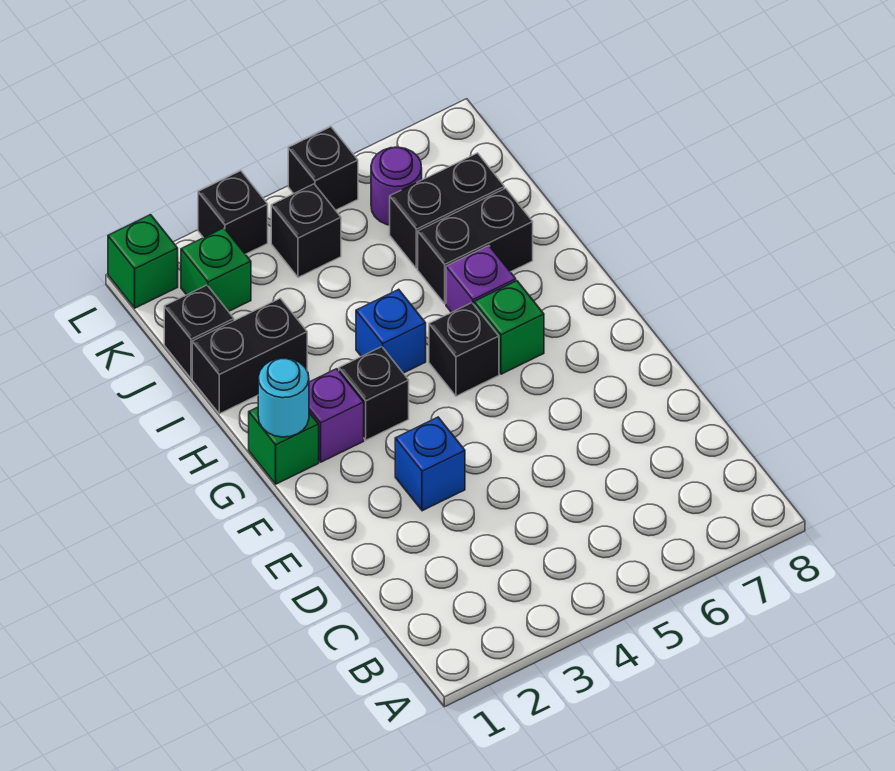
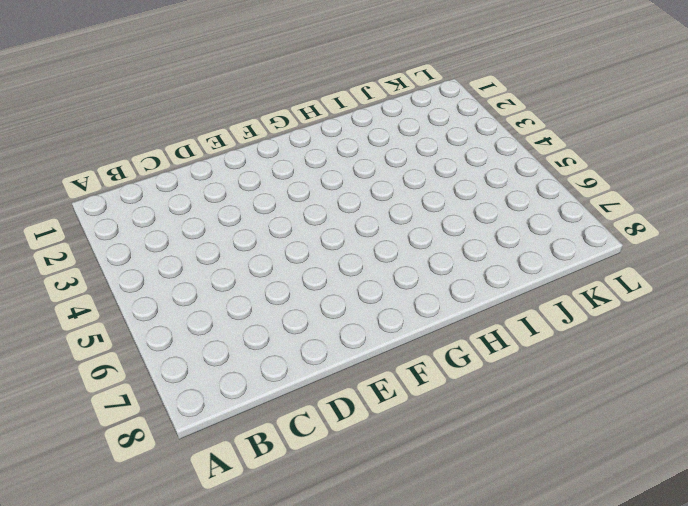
none -> blue brick E3 level 1
none -> green brick G1 level 1
none -> purple brick G2 level 1

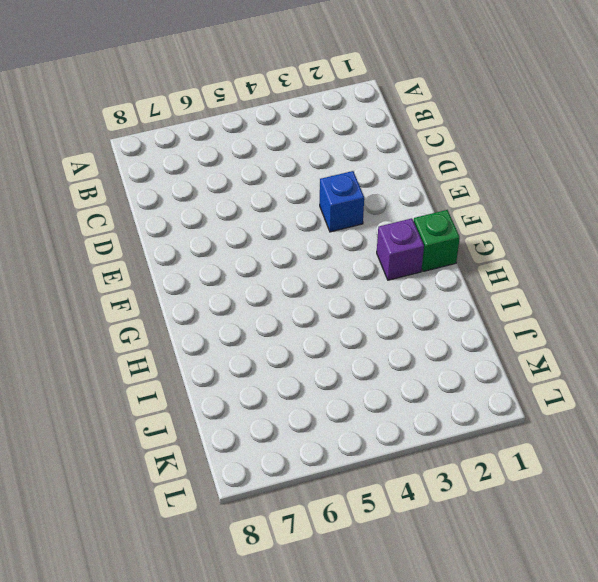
none -> black brick G3 level 1
none -> black brick G5 level 1
none -> green brick G6 level 1

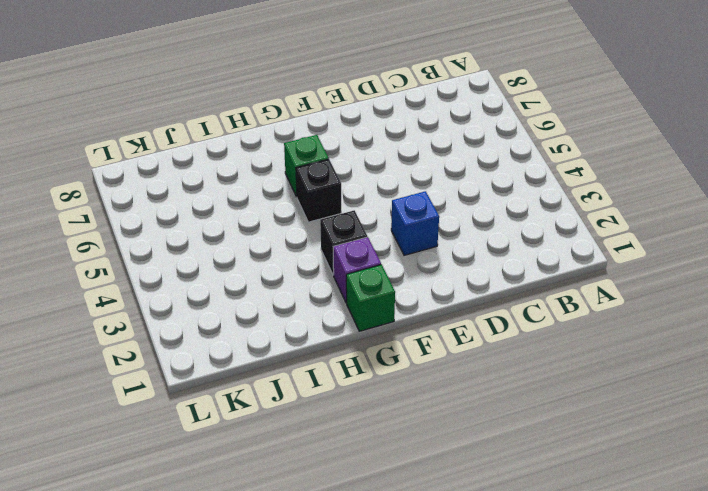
none -> blue brick H4 level 1
none -> purple brick H6 level 1
none -> black brick I1:I2 level 1

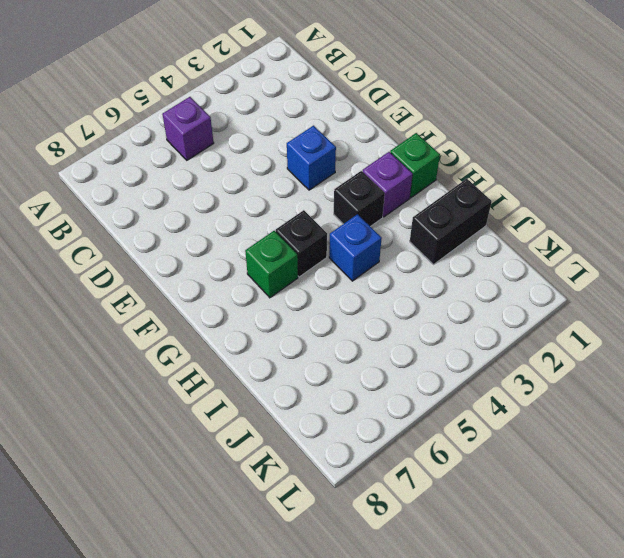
purple brick B5 level 1 -> purple brick H6 level 1
none -> black brick I6:I7 level 1
none -> black brick J1 level 1
none -> black brick J6:J7 level 1

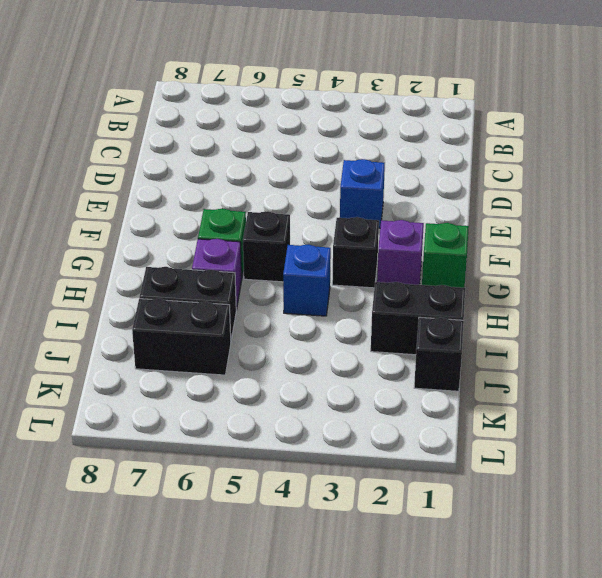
none -> green brick K2 level 1
none -> black brick K4 level 1
none -> purple round brick K6 level 1

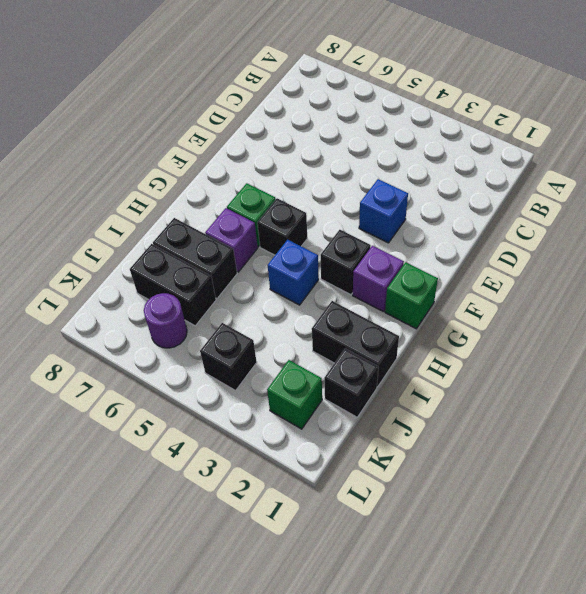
none -> green brick L1 level 1
none -> black brick L3 level 1
none -> black brick L5 level 1

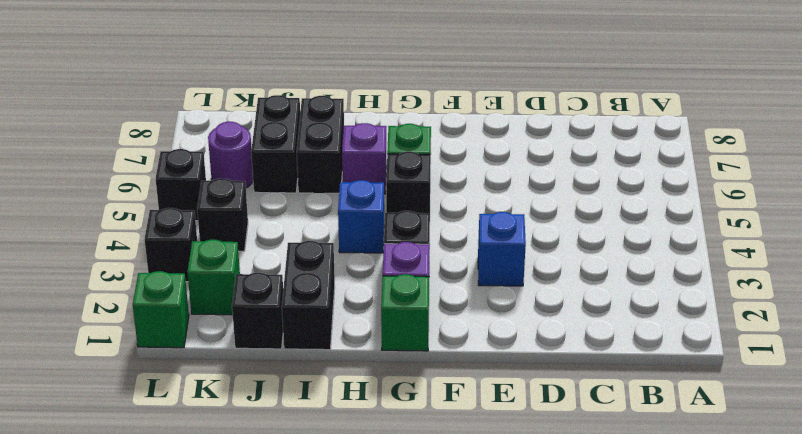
none -> cyan round brick G1 level 2

